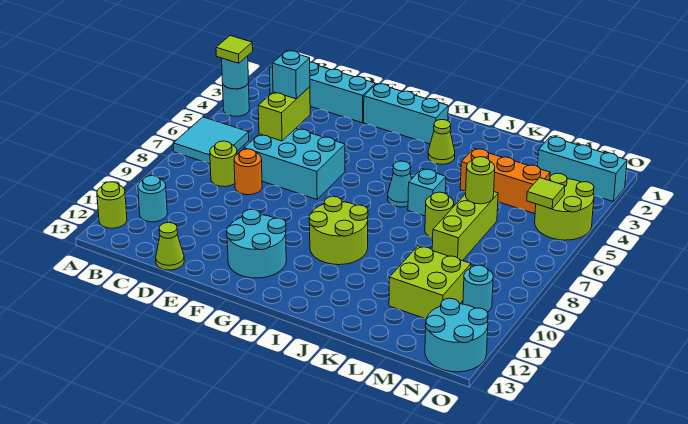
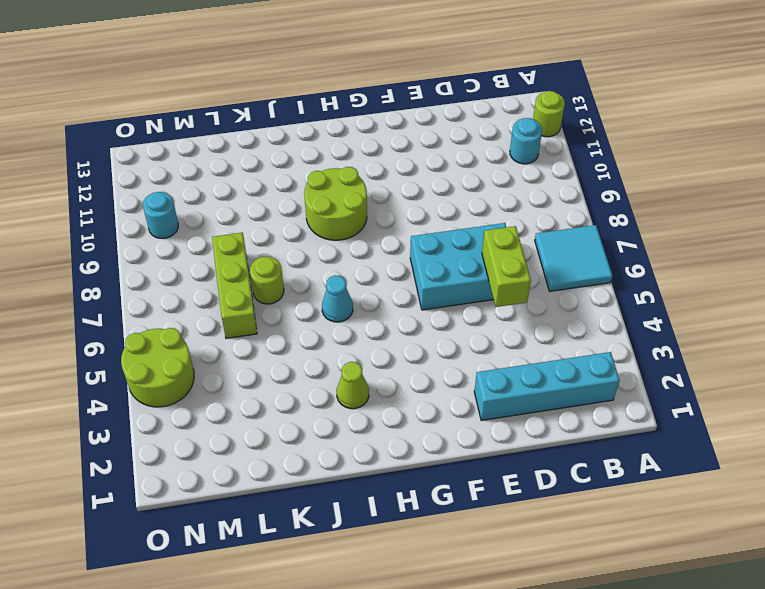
none -> cyan round brick A4 level 1
none -> lime round brick C8 level 1
none -> orange round brick D8 level 1

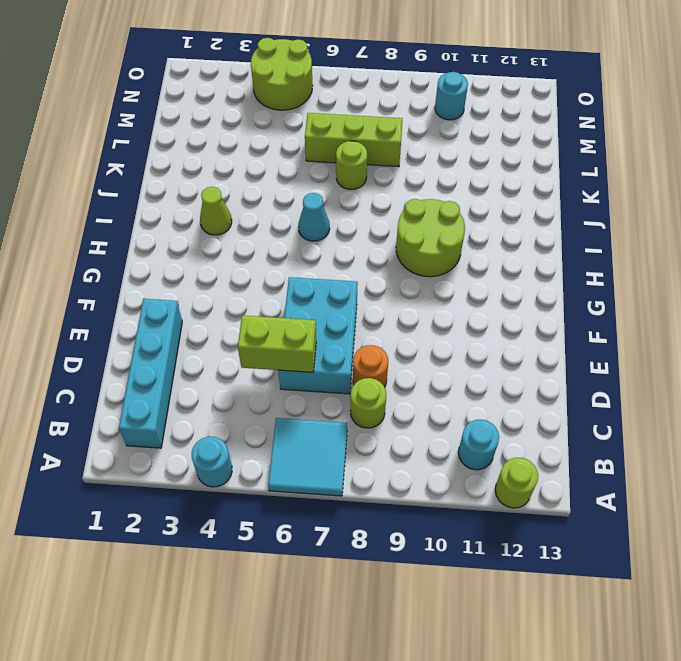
none -> lime cone D13 level 1
none -> cyan brick F2:H2 level 1
none -> cyan round brick F11:G12 level 1

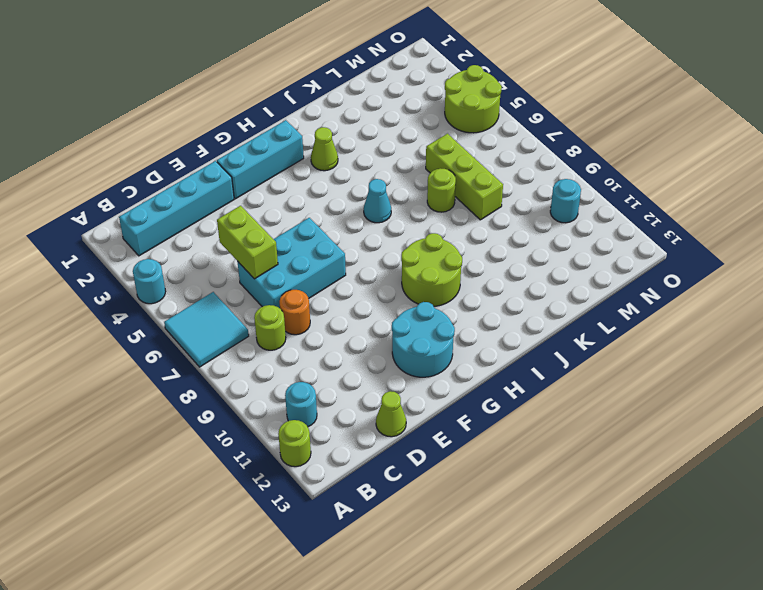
none -> cyan brick J6 level 1
none -> orange brick K4:M4 level 1
none -> lime brick L10:M11 level 1

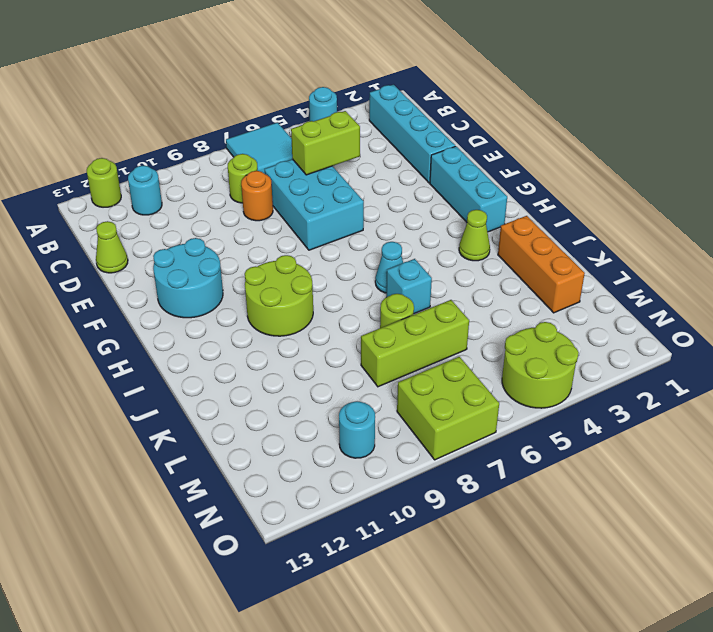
orange brick J2:L2 level 1 -> orange brick K4:M4 level 1
lime brick N7:O8 level 1 -> lime brick L10:M11 level 1
none -> cyan brick M2:O2 level 1
none -> cyan round brick N12:O13 level 1
none -> cyan round brick A4 level 2

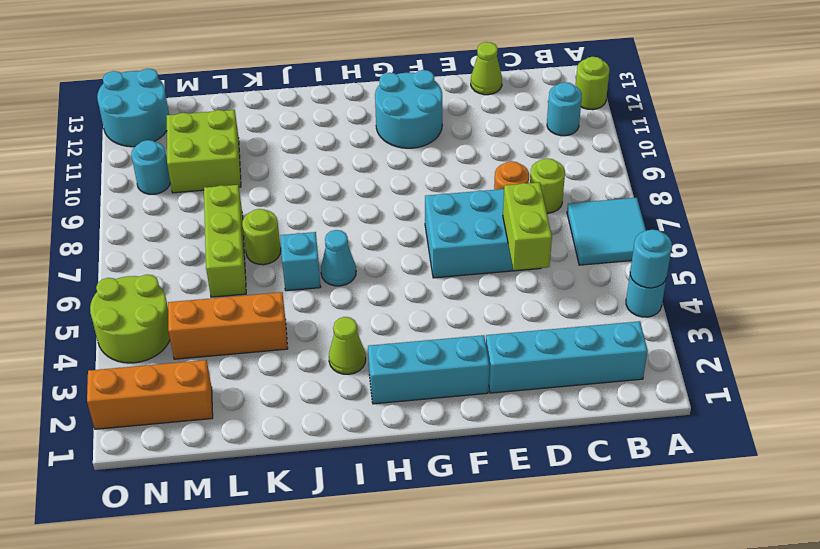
orange brick M2:O2 level 1 -> cyan brick M2:O2 level 1
none -> lime round brick H9:I10 level 1
none -> lime round brick L6 level 2
none -> lime tile N5 level 2

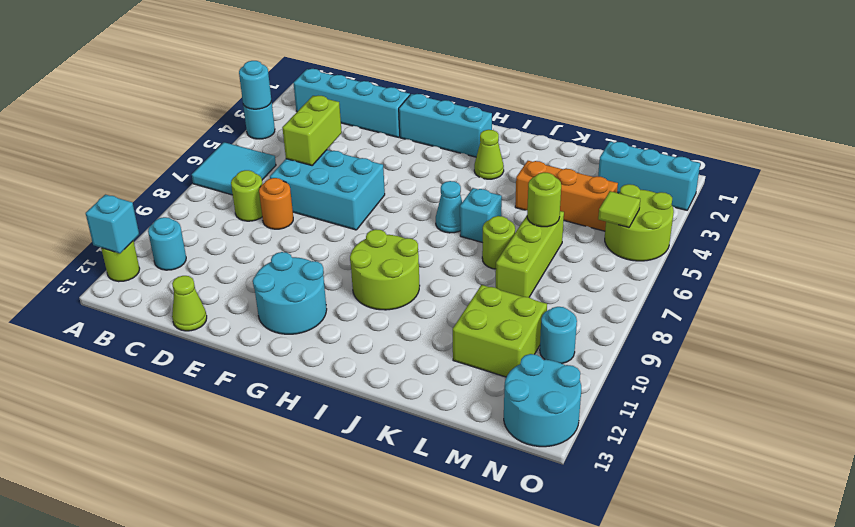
cyan brick A12 level 2 -> cyan brick D5 level 3
none -> lime tile A4 level 3

